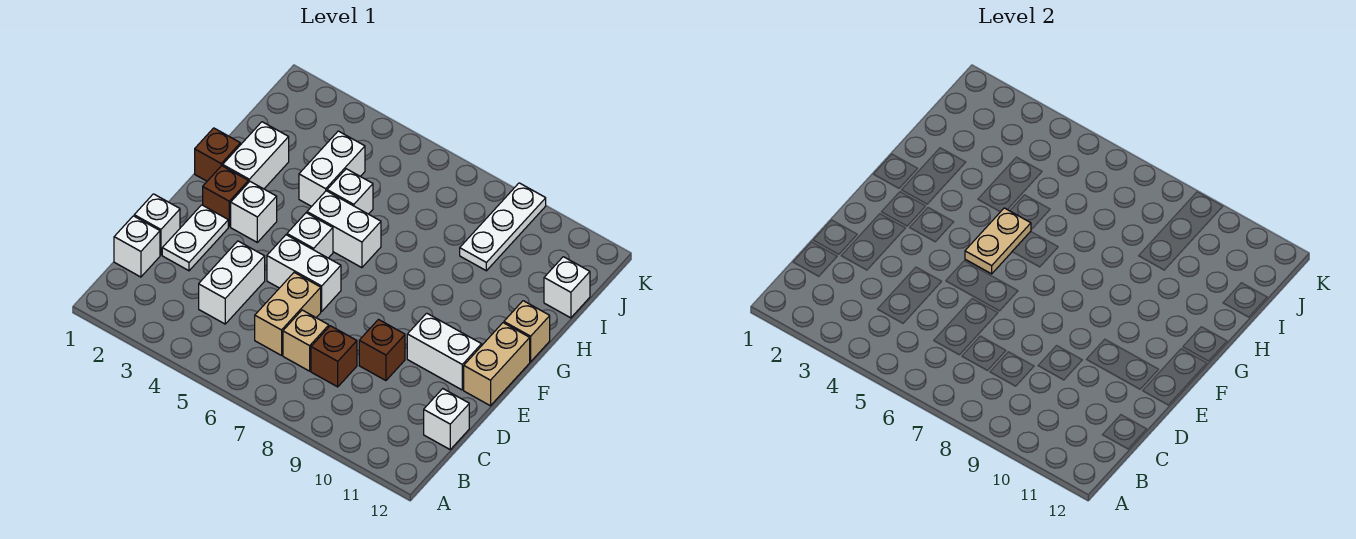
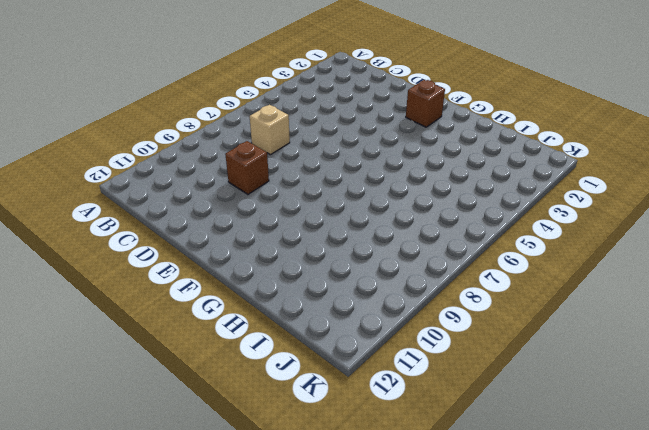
none -> white brick C1 level 1
none -> white brick C4:D4 level 1
none -> tan brick C6:D6 level 1

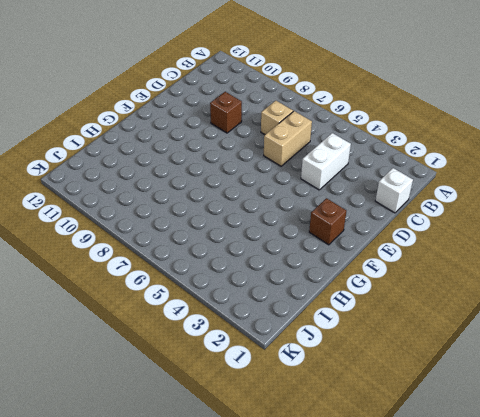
none -> brown brick C8 level 1
none -> white brick C12 level 1
none -> white brick D1 level 1

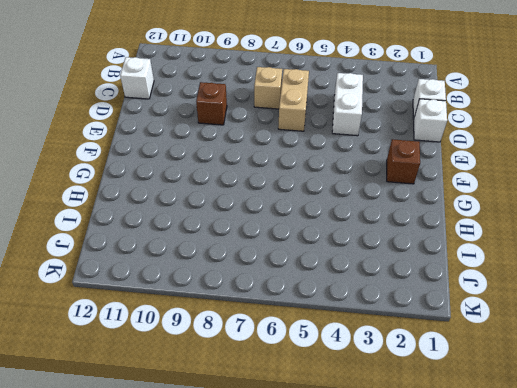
none -> brown brick C8 level 1
none -> white plate D2:E2 level 1
none -> white brick E5:E6 level 1

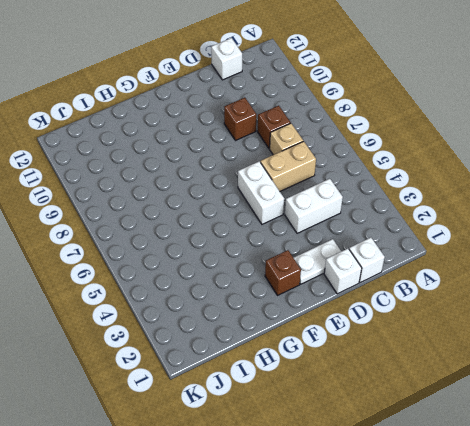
none -> white brick E10:E11 level 1
none -> tan brick E12:F12 level 1
none -> white brick F3 level 1

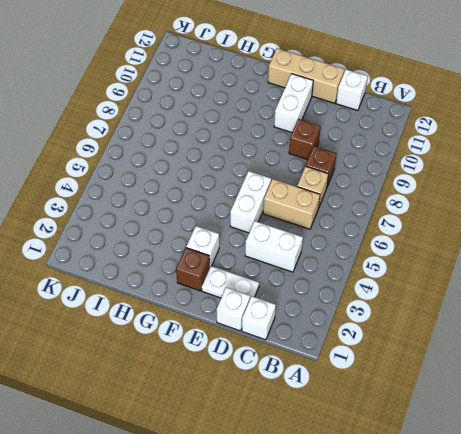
tan brick D12:F12 level 1 -> tan brick E12:F12 level 1
none -> white brick F5 level 1
none -> brown brick G1 level 1
none -> white brick G2:H2 level 1

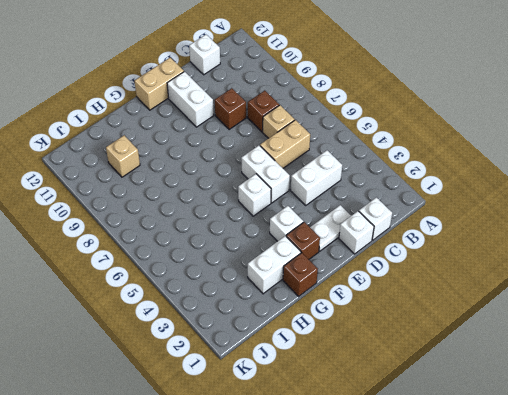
tan brick I10 level 1 -> tan brick G12 level 1
none -> white brick G5:G6 level 1
none -> white brick H4:I4 level 1
none -> white brick H5 level 1

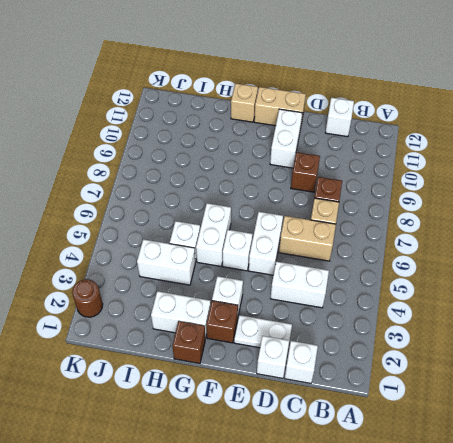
brown round brick K2 level 1 -> none
none -> white plate I9:K9 level 1
none -> white brick I12 level 1
none -> tan plate F5:G5 level 2

